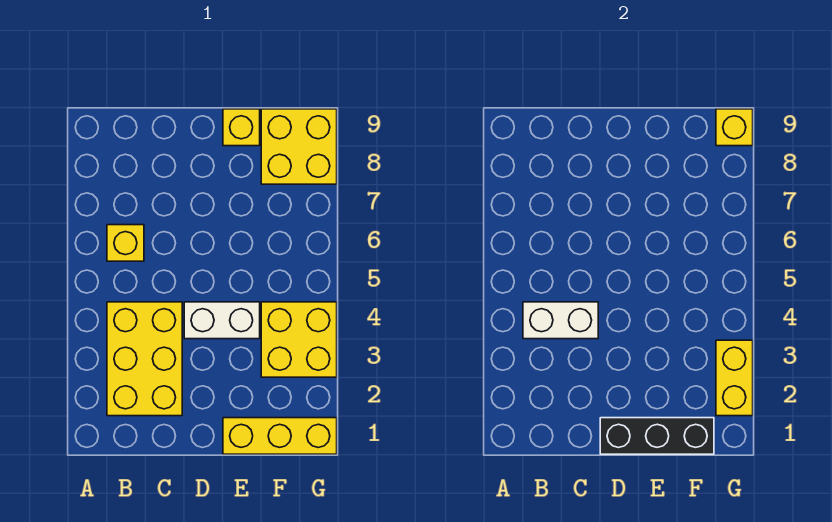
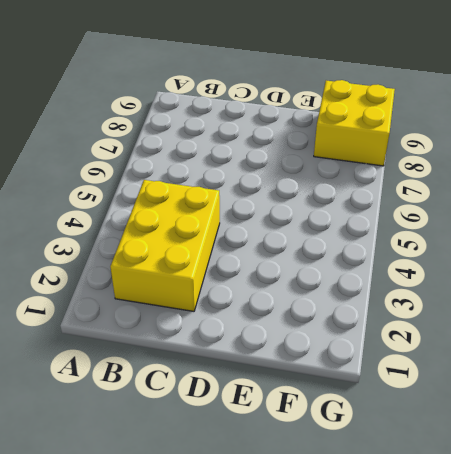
none -> yellow brick B6 level 1
none -> white brick D4:E4 level 1

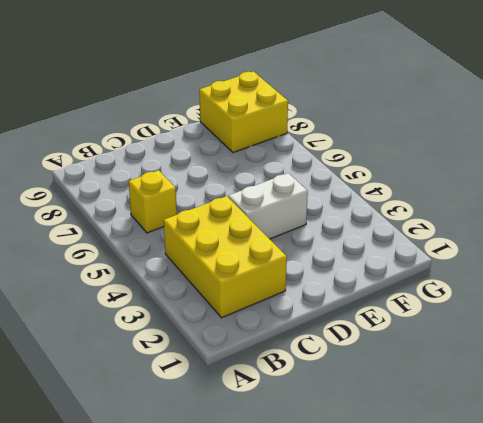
none -> yellow brick E1:G1 level 1
none -> yellow brick E9 level 1

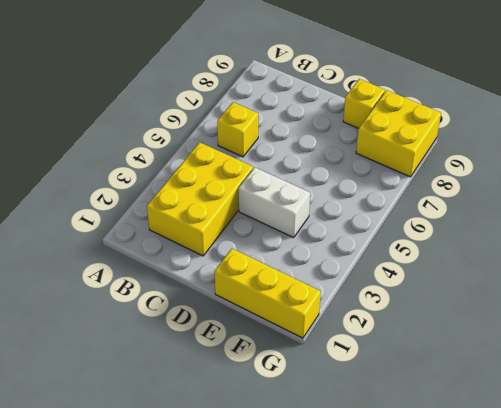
none -> yellow brick F3:G4 level 1
none -> white brick B4:C4 level 2

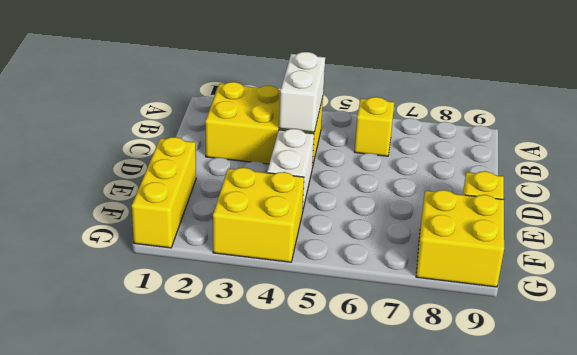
none -> black brick D1:F1 level 2
none -> yellow brick G2:G3 level 2

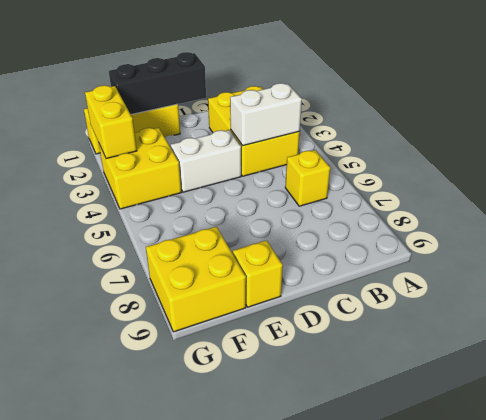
none -> yellow brick G9 level 2

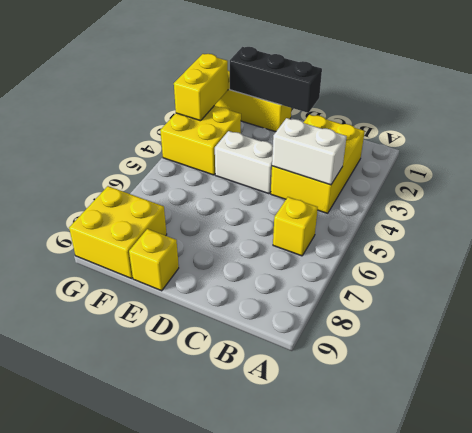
none -> yellow brick G9 level 2

